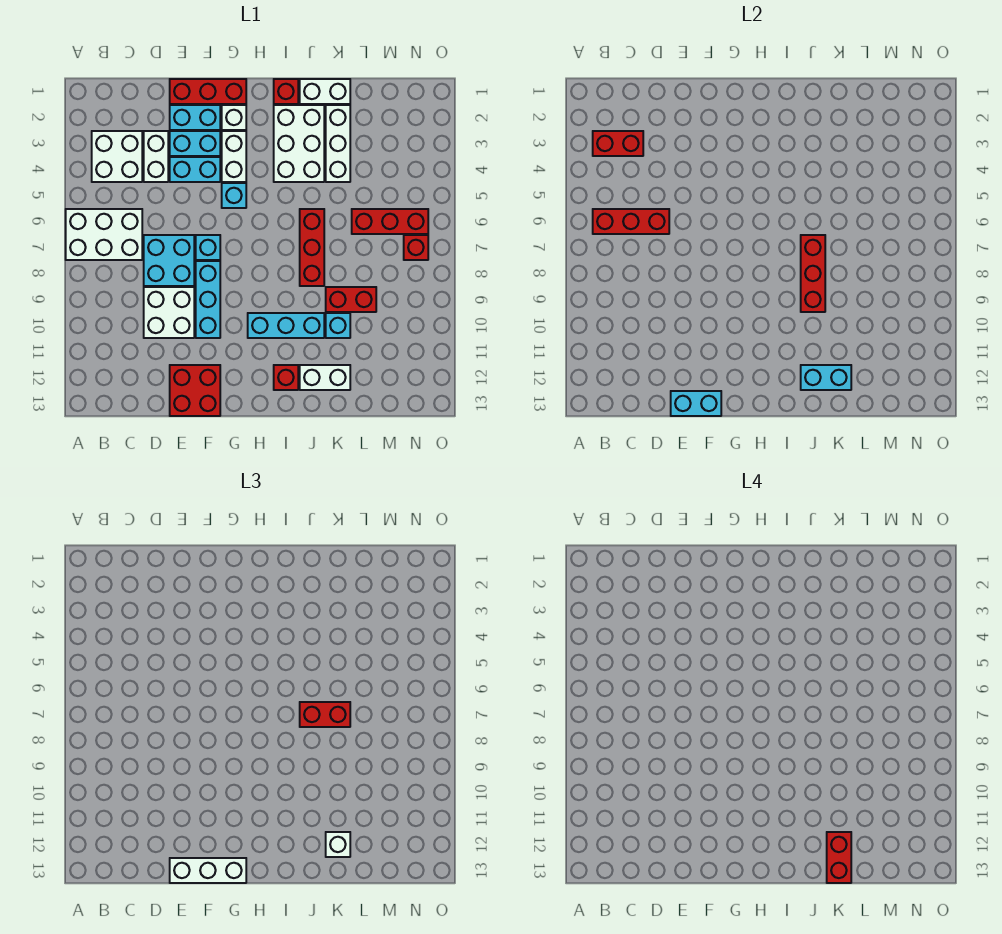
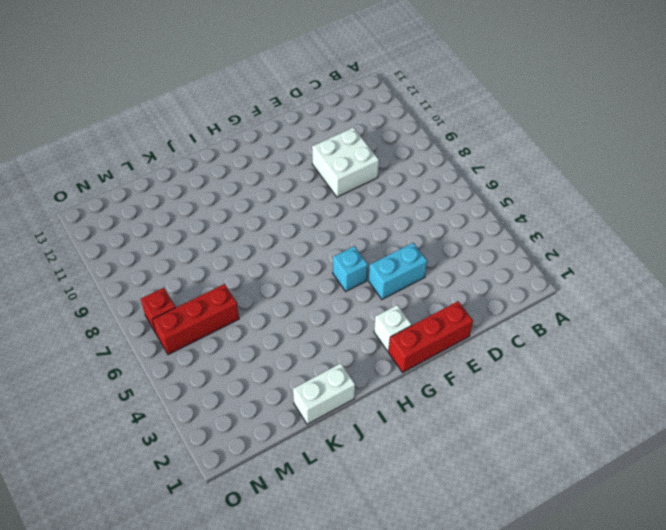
none -> white brick A6:C7 level 1
none -> white brick B3:C4 level 1
none -> white brick D3:D4 level 1
none -> cyan brick D7:E8 level 1

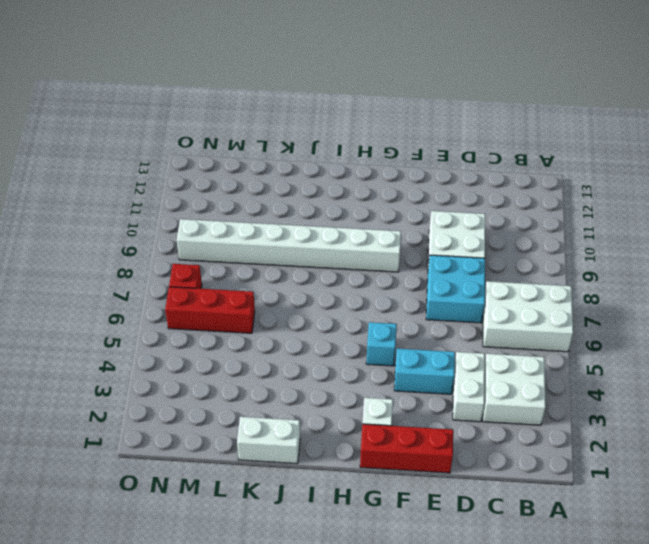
white brick G9:N9 level 1 -> red brick K9:L9 level 1
none -> cyan brick E2:F2 level 1
none -> cyan brick E3:F3 level 1
none -> red brick E12:F13 level 1
none -> cyan brick F7 level 1

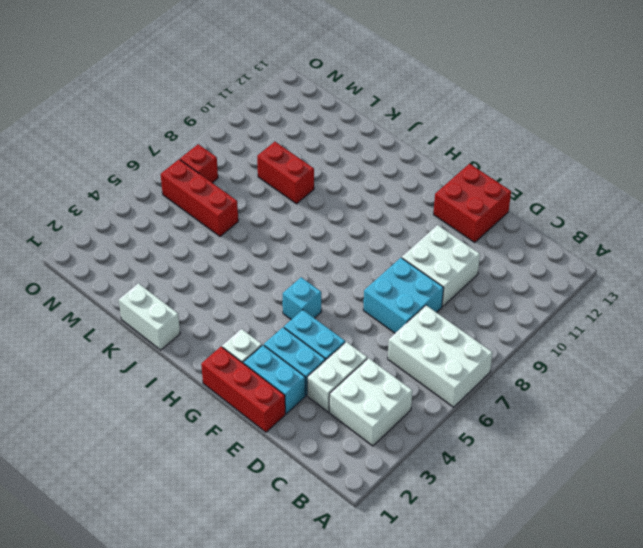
none -> cyan brick F7 level 1
none -> cyan brick F8:F10 level 1
none -> white brick G3:G4 level 1
none -> cyan brick H10:J10 level 1

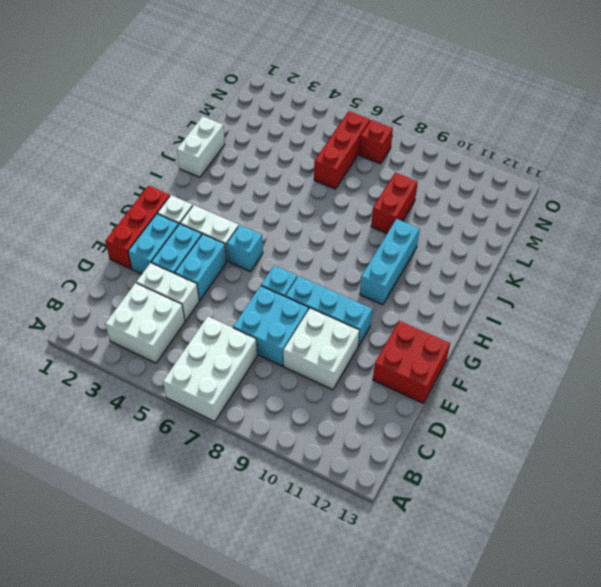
none -> red brick I1 level 1
none -> white brick I2:J4 level 1
none -> red brick I12 level 1
none -> red brick J6:J8 level 1

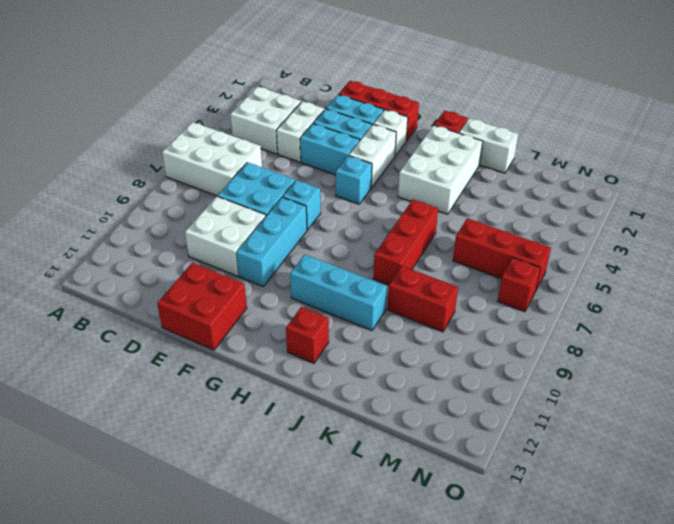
none -> white brick J12:K12 level 1
none -> white brick K2:K4 level 1
none -> cyan brick K10 level 1
none -> red brick B3:C3 level 2

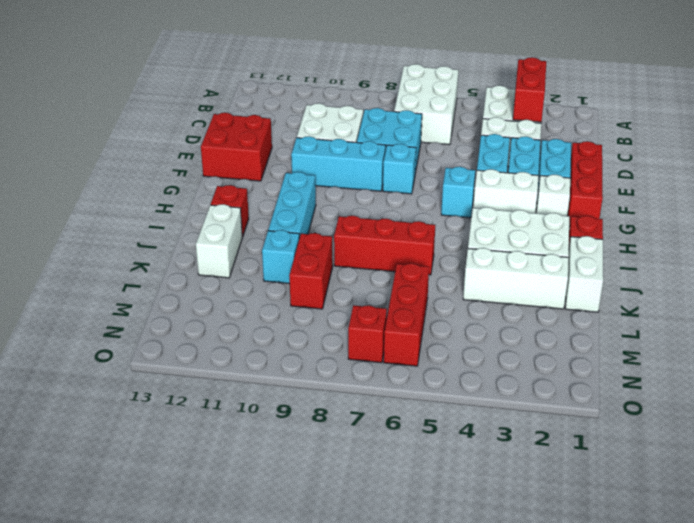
none -> red brick B6:D6 level 2
none -> cyan brick E13:F13 level 2
none -> red brick J7:J9 level 2
none -> cyan brick J12:K12 level 2

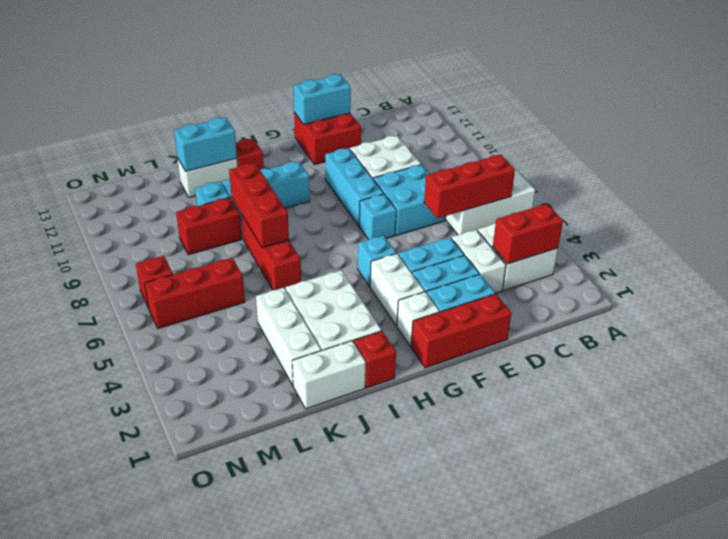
none -> white brick E13:G13 level 3
none -> red brick J7:K7 level 3
none -> white brick K12 level 3
none -> red brick K12:K13 level 4

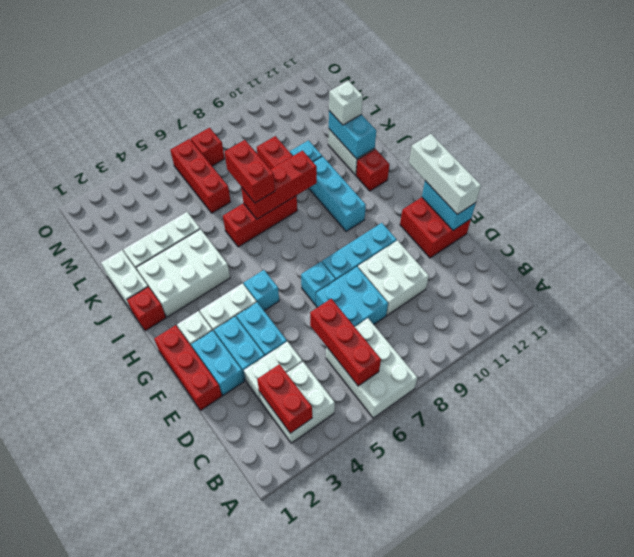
none -> red brick K12:K13 level 4

